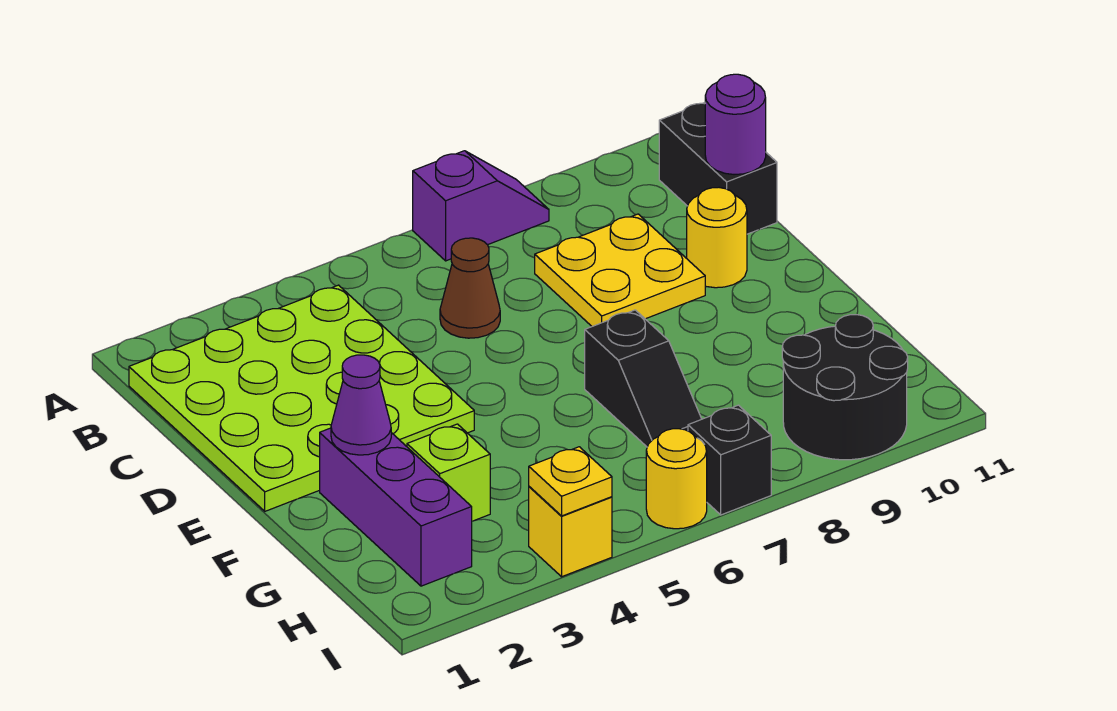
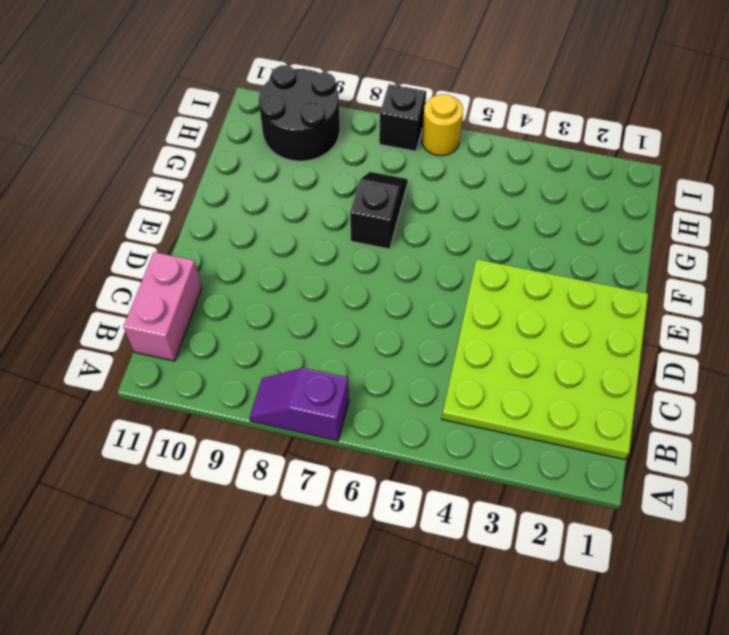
pink brick B11:C11 level 1 -> black brick B11:C11 level 1
none -> brown cone C6 level 1
none -> yellow plate C8:D9 level 1
none -> yellow round brick D10 level 1

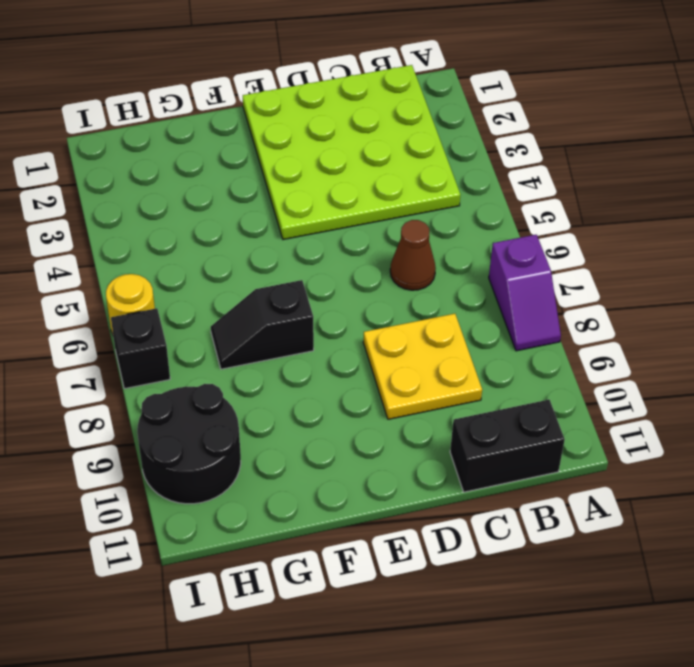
none -> yellow round brick D10 level 1
none -> purple brick F2:H2 level 1
none -> lime brick G3 level 1

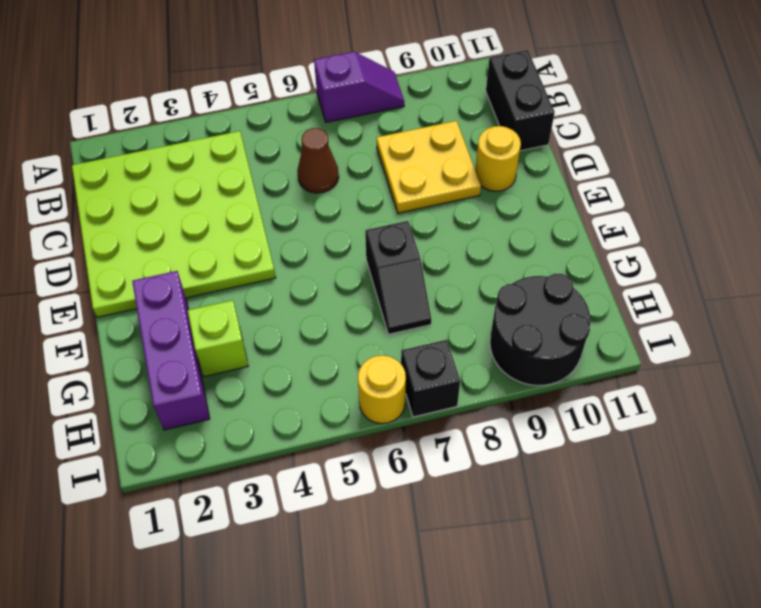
none -> yellow brick I4 level 1
none -> purple round brick C11 level 2
none -> purple cone F2 level 2

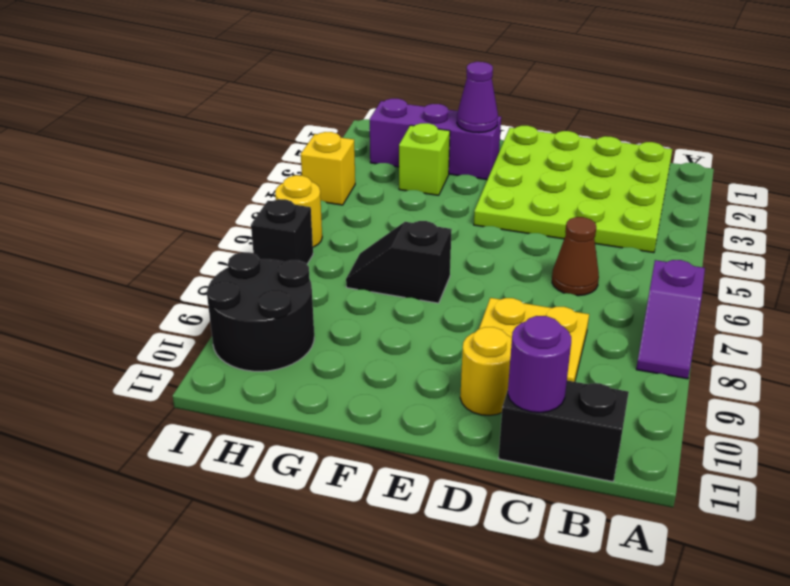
none -> yellow plate I4 level 2

